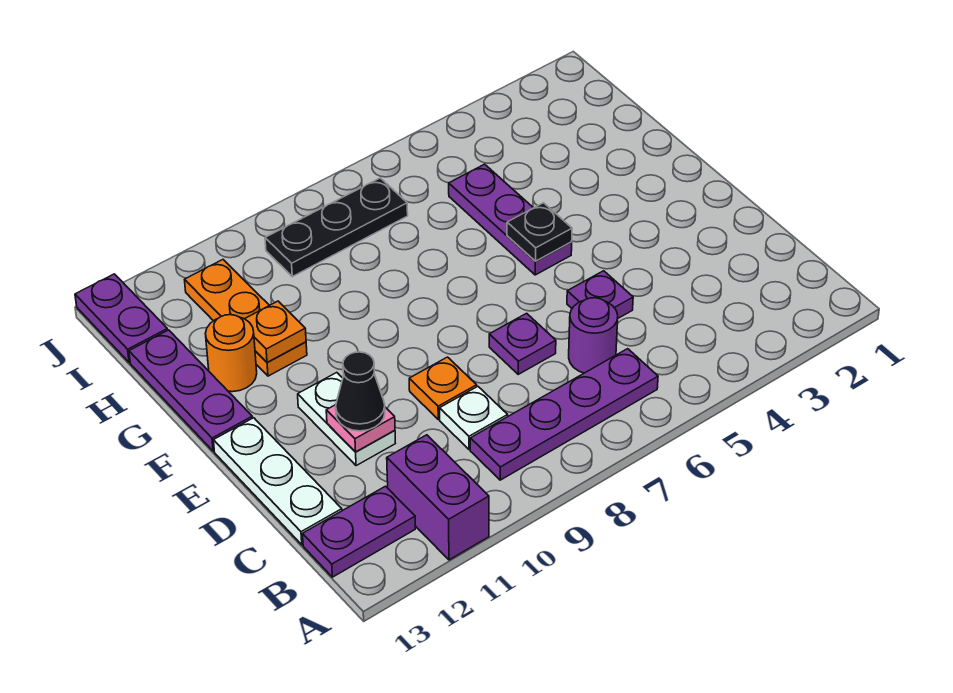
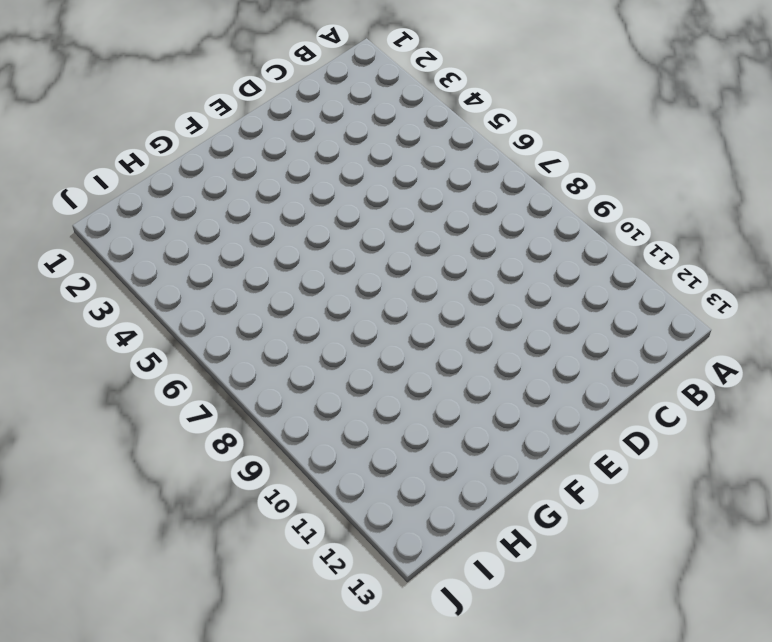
none -> purple brick A11:B11 level 1
none -> purple plate B6:B9 level 1
none -> purple plate B12:B13 level 1

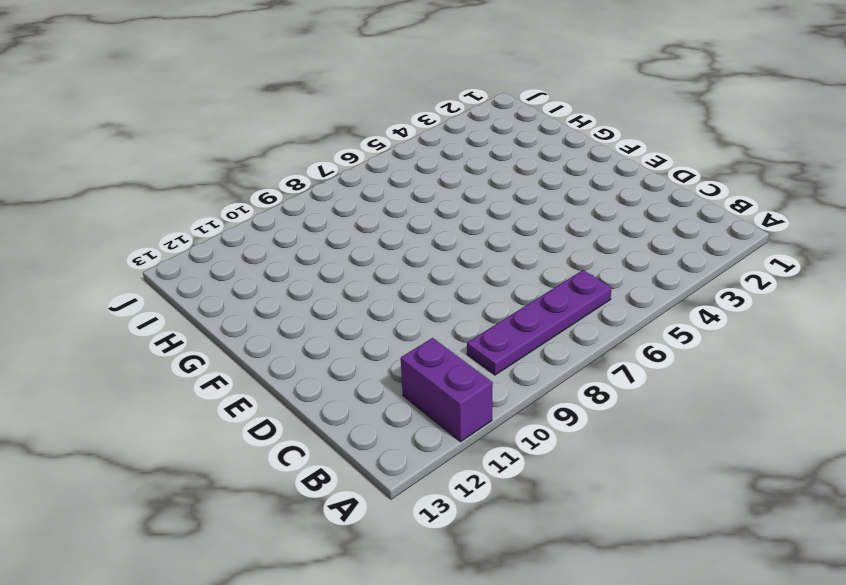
none -> purple plate B12:B13 level 1
none -> purple round brick C6 level 1
none -> white plate C9 level 1

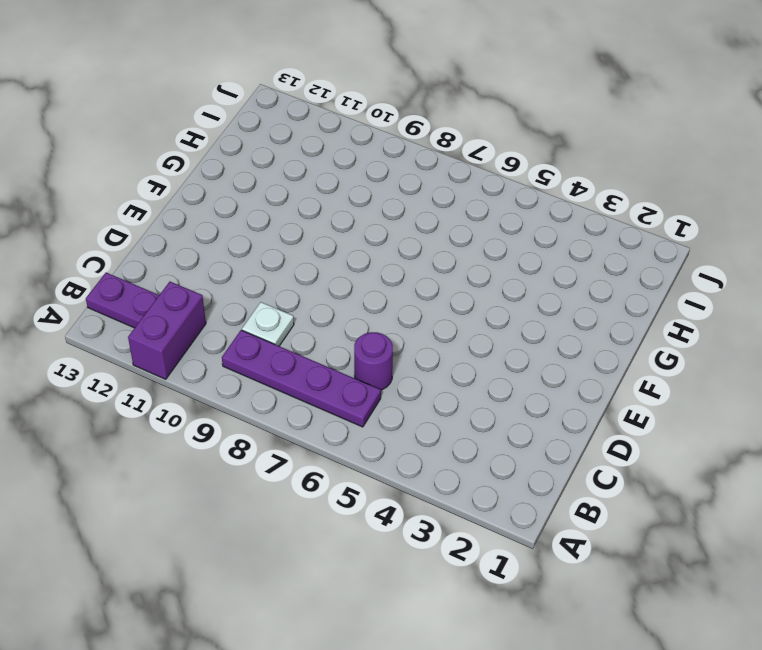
none -> white plate C13:E13 level 1
none -> purple plate D5 level 1
none -> purple plate D7 level 1

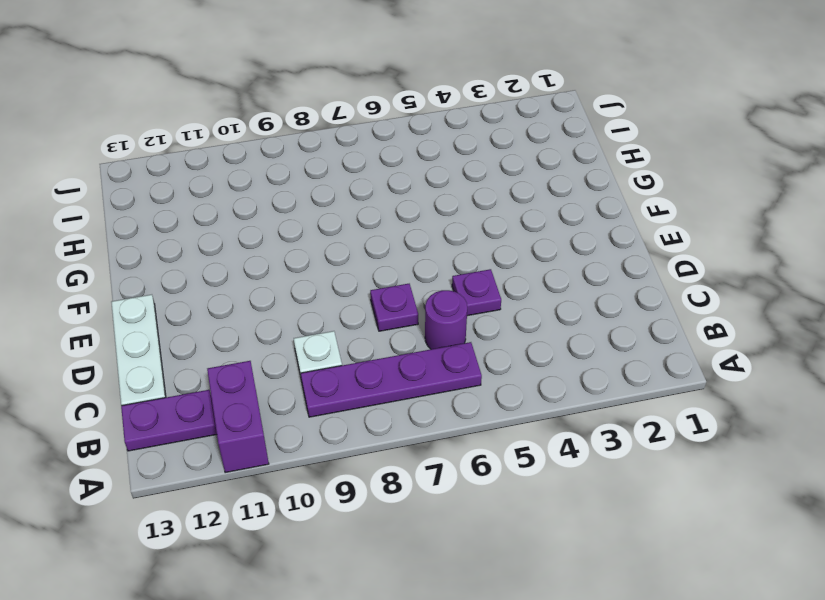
none -> orange plate D9 level 1
none -> white plate D11:E11 level 1
none -> purple plate F5:H5 level 1

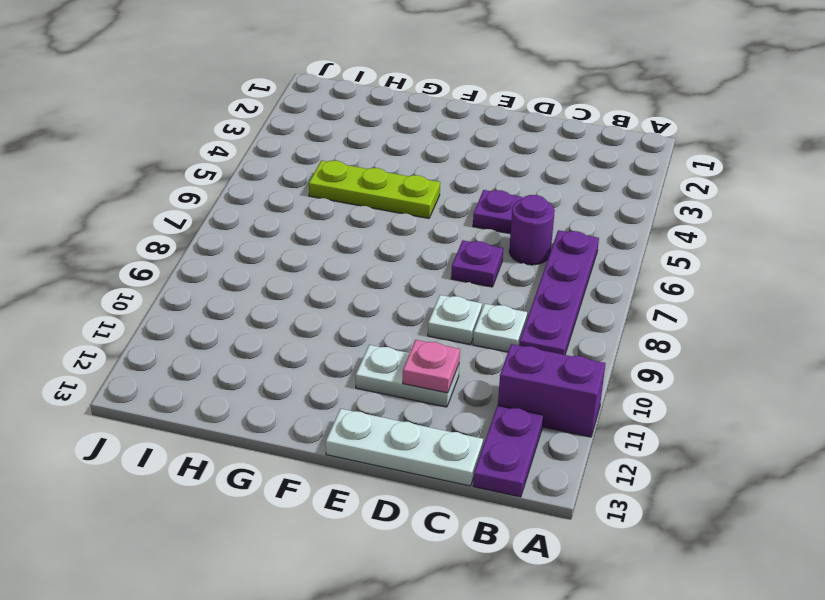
white plate D9 level 1 -> orange plate D9 level 1
lime plate F5:H5 level 1 -> purple plate F5:H5 level 1
none -> purple plate F13:H13 level 1
none -> orange plate G11:I11 level 1
none -> orange round brick G12 level 1

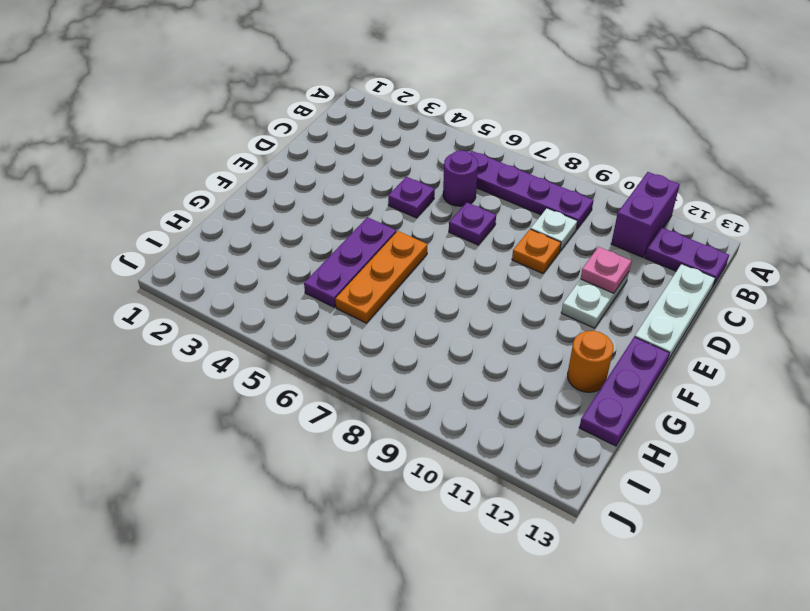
orange plate F6:H6 level 1 -> orange plate G11:I11 level 1
none -> black plate I7:I9 level 1
none -> purple plate I13:J13 level 1
none -> black plate F5 level 2

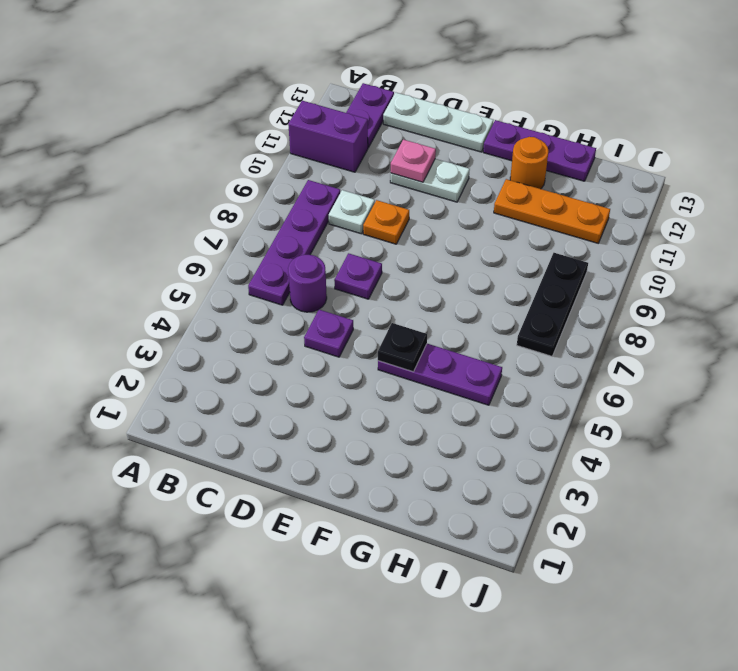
none -> purple plate I13:J13 level 1
none -> orange plate G11 level 2
none -> black cone D11 level 3

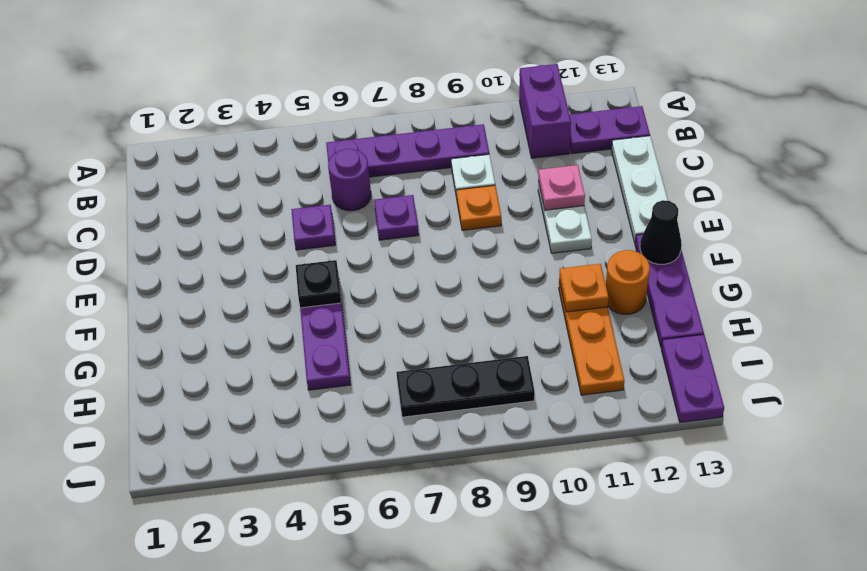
black cone F13 level 2 -> black cone D11 level 3

